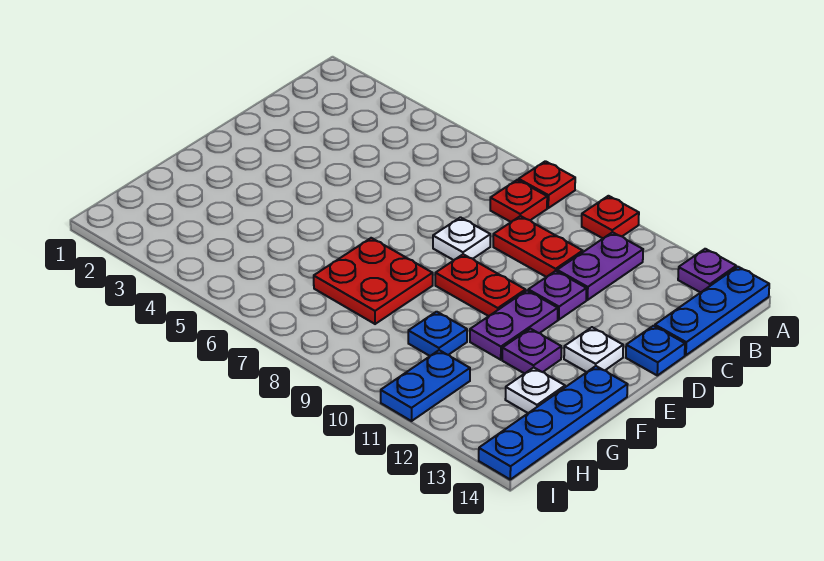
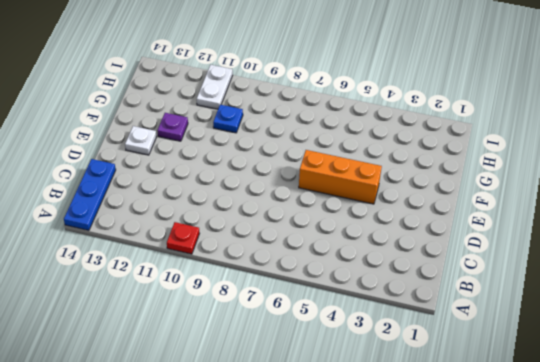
orange brick E4:E6 level 1 -> none
white plate H11:I11 level 1 -> blue plate H11:I11 level 1
none -> red plate A8 level 1
none -> purple plate A13 level 1
none -> red plate B8 level 1

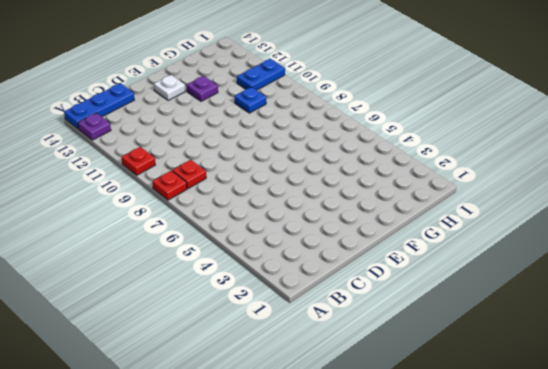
none -> purple plate B11:C11 level 1
none -> red plate C9:C10 level 1
none -> white plate D8 level 1

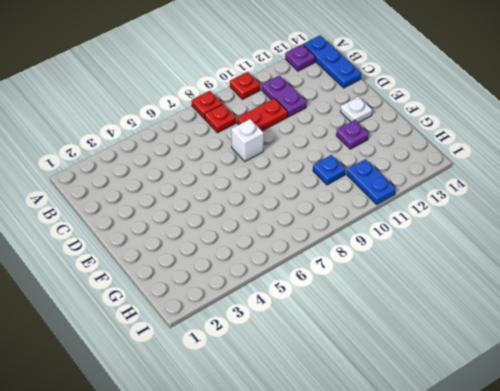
white brick D8 level 1 -> white plate D8 level 1
none -> purple plate D11 level 1
none -> blue plate D14 level 1
none -> red plate E9:E10 level 1

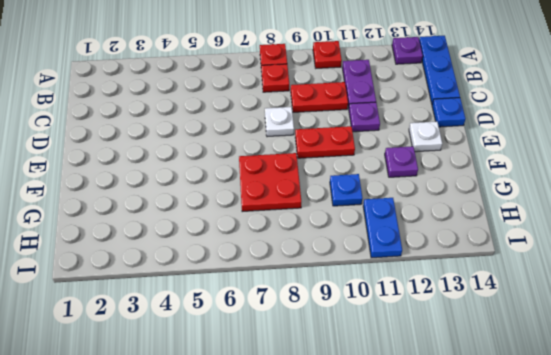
none -> purple plate E11:F11 level 1
none -> blue plate F14:I14 level 1
none -> white plate G13 level 1

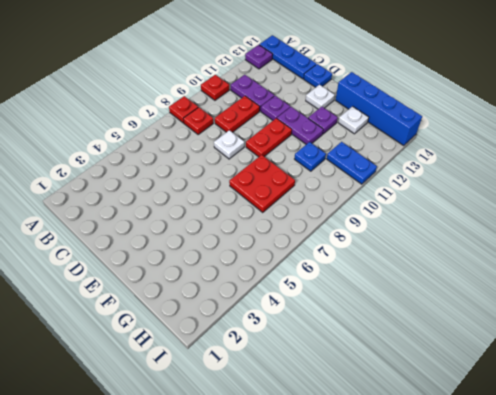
blue brick F14:I14 level 1 -> blue plate F14:I14 level 1

